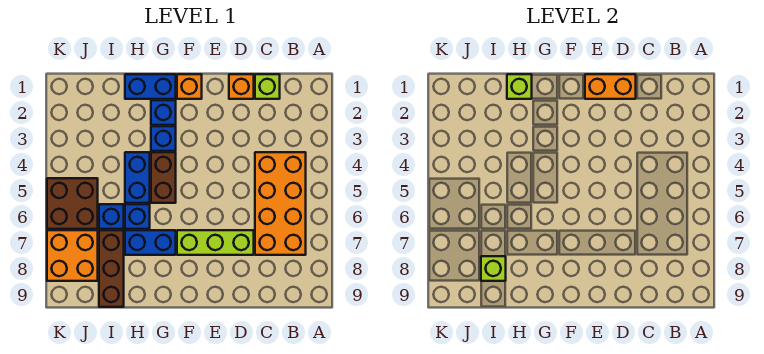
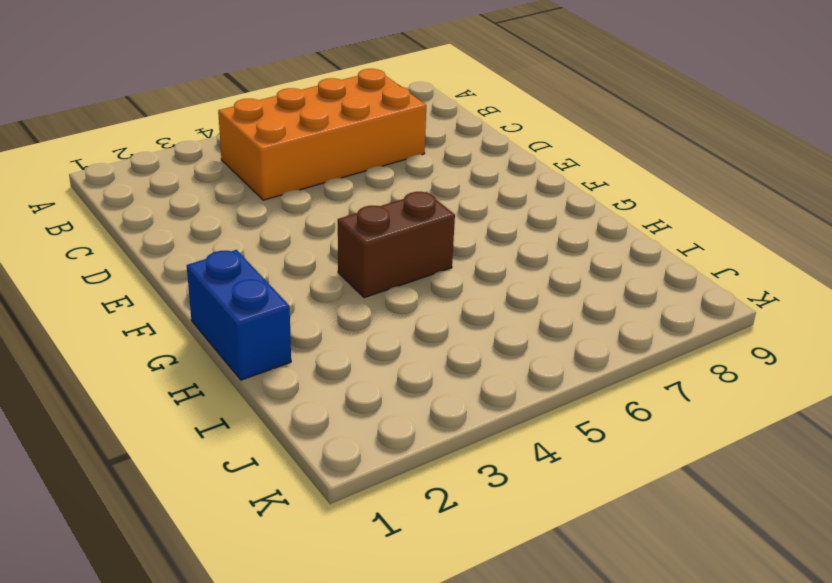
none -> lime brick C1 level 1
none -> orange brick D1 level 1
none -> lime brick D7:F7 level 1

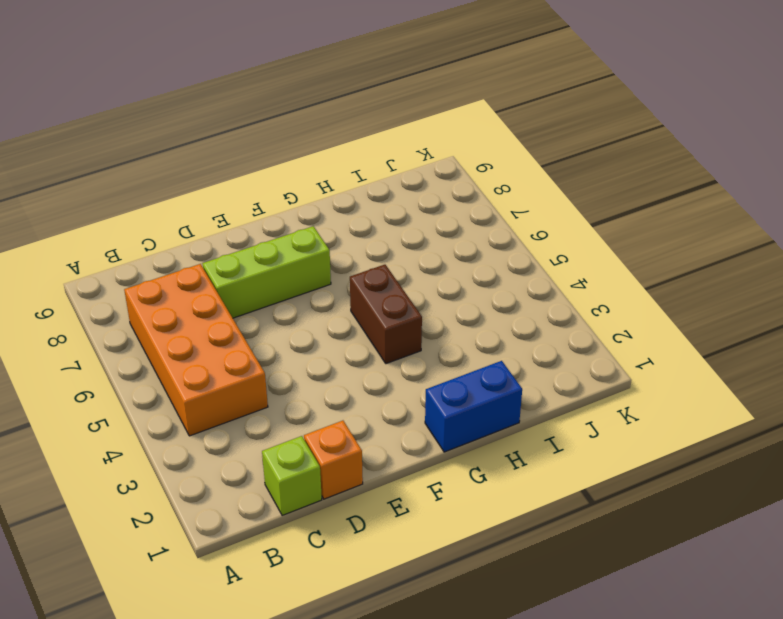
none -> orange brick F1 level 1
none -> blue brick G2 level 1
none -> blue brick G3 level 1

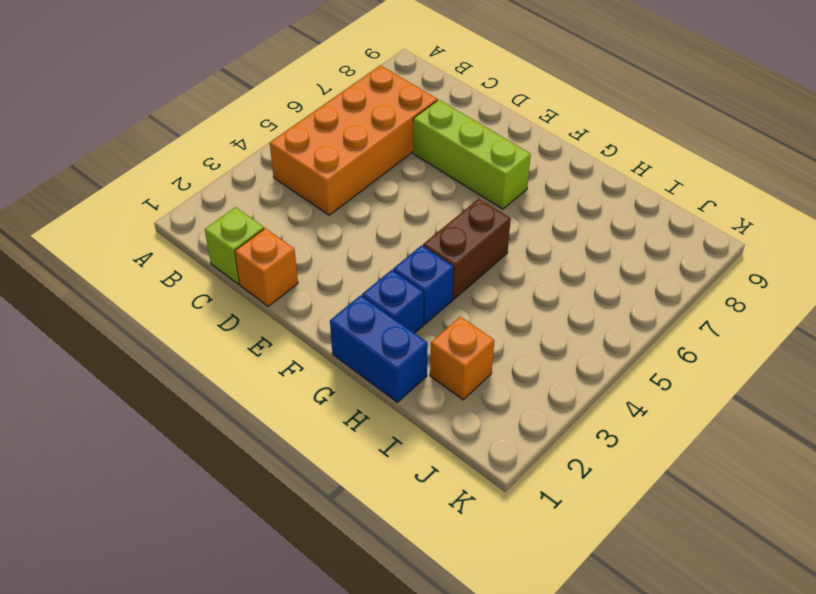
orange brick I2 level 1 -> orange brick F1 level 1
none -> blue brick G7:H7 level 1
none -> blue brick H4:H5 level 1
none -> blue brick H6 level 1

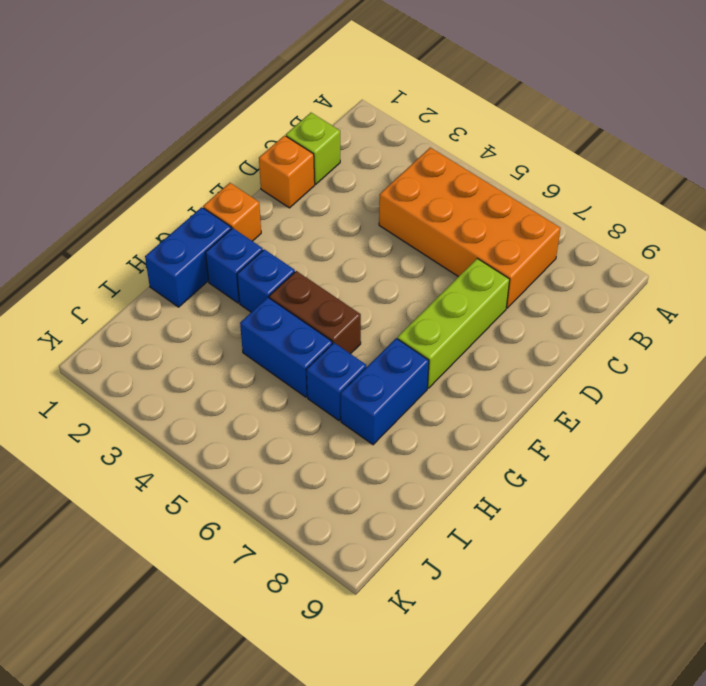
none -> blue brick I6 level 1
none -> brown brick I7:I9 level 1
none -> brown brick J5:K6 level 1

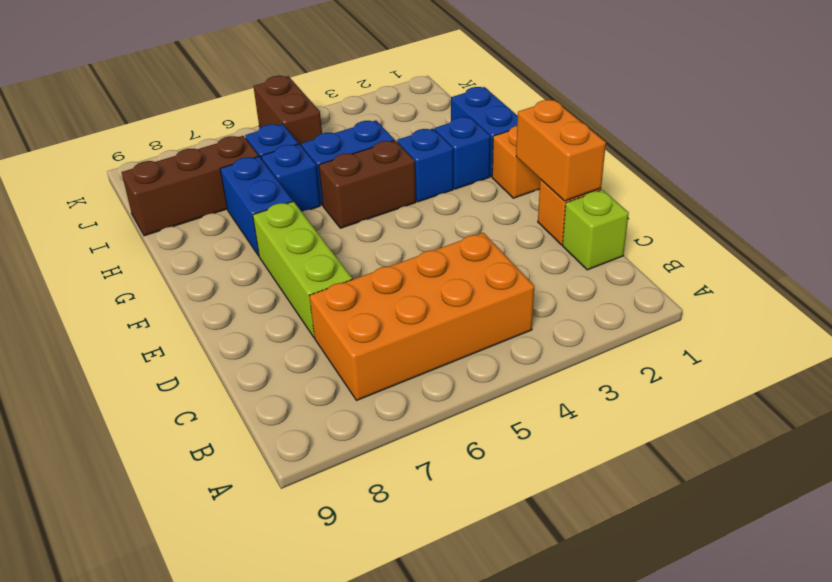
brown brick J5:K5 level 1 -> brown brick J5:K6 level 1
none -> orange brick J7:K8 level 1
none -> lime brick H1 level 2
none -> lime brick I8 level 2

